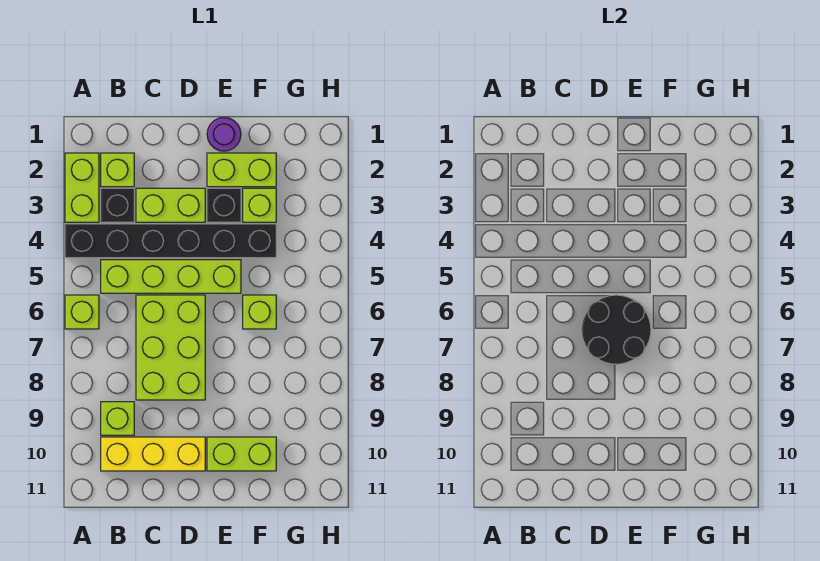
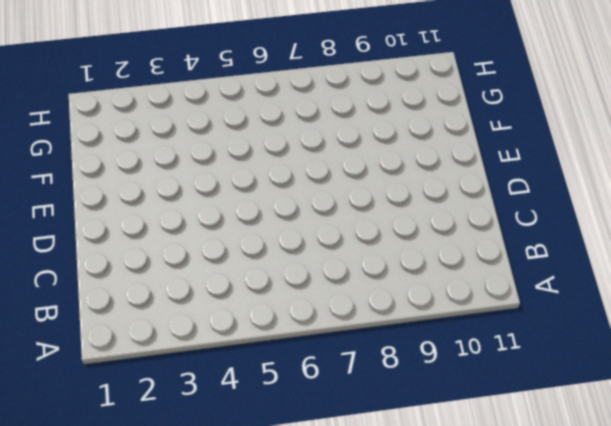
none -> lime brick A2:A3 level 1
none -> black brick A4:F4 level 1
none -> lime brick A6 level 1

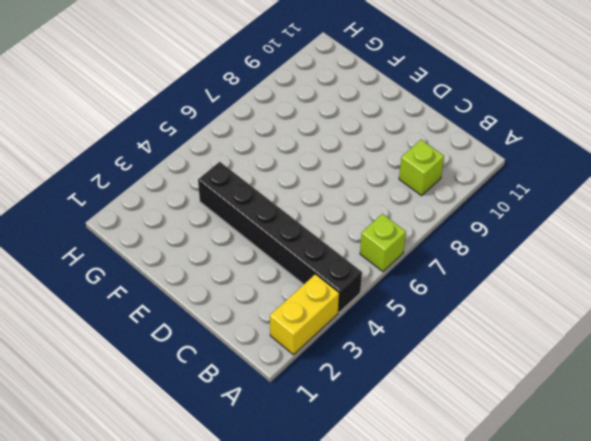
yellow brick A2:A3 level 1 -> lime brick A2:A3 level 1
none -> lime brick B2 level 1
none -> black brick B3 level 1
none -> lime brick B5:E5 level 1

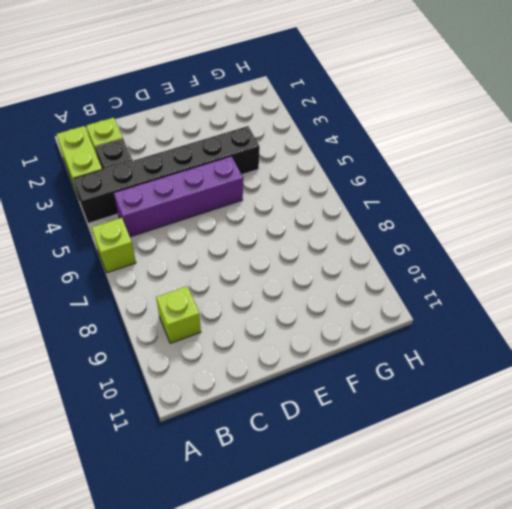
purple brick B5:E5 level 1 -> lime brick B5:E5 level 1
none -> yellow brick B10:D10 level 1
none -> lime brick C3:D3 level 1
none -> lime brick C6:D8 level 1

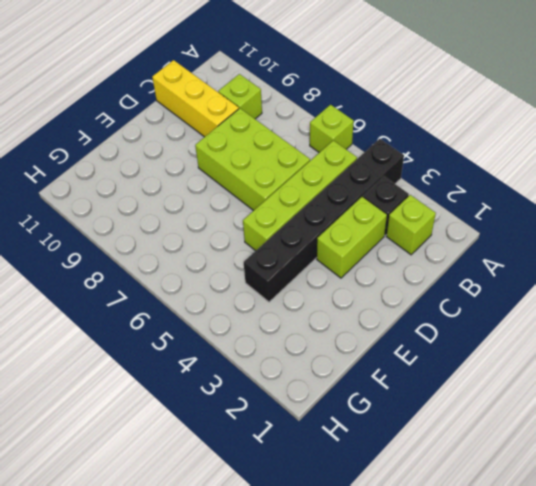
yellow brick C9:C11 level 1 -> yellow brick B10:D10 level 1
none -> lime brick A2:A3 level 1
none -> purple round brick E1 level 1
none -> lime brick E2:F2 level 1

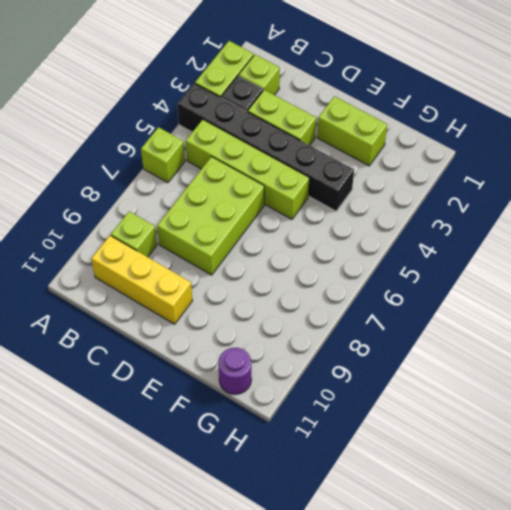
purple round brick G11 level 1 -> purple round brick E1 level 1
none -> black brick E3 level 1
none -> lime brick E10:F10 level 1
none -> lime brick F3 level 1

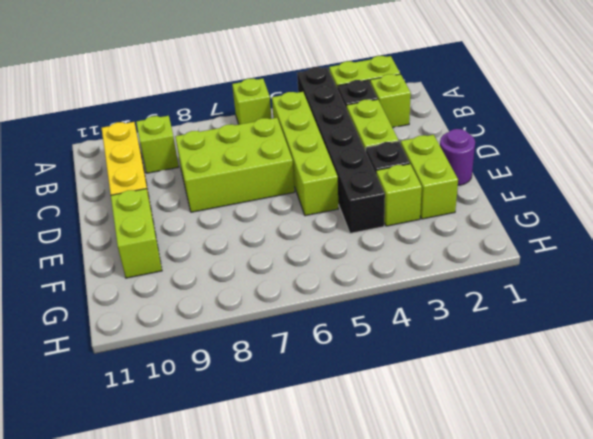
none -> lime brick F6 level 1
none -> black round brick D6:E7 level 2

